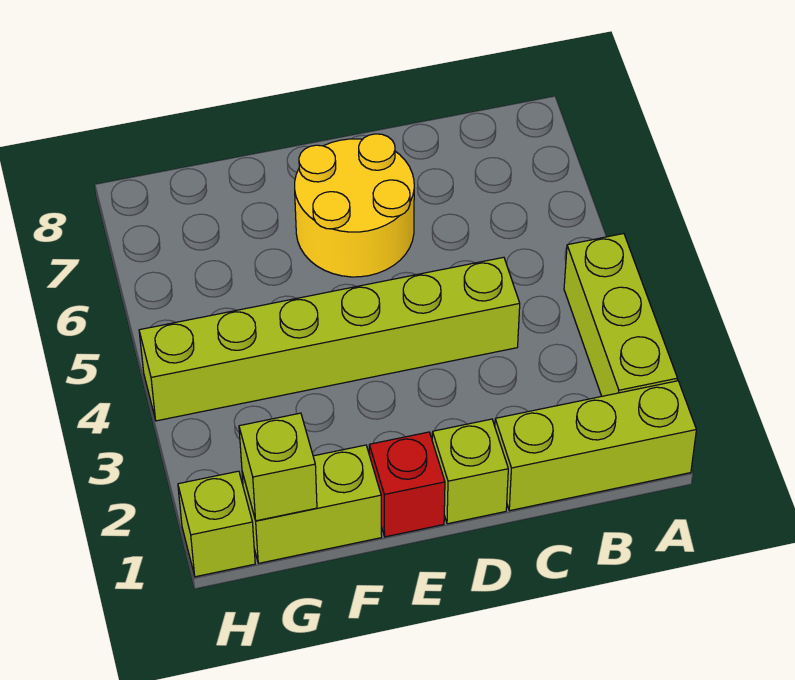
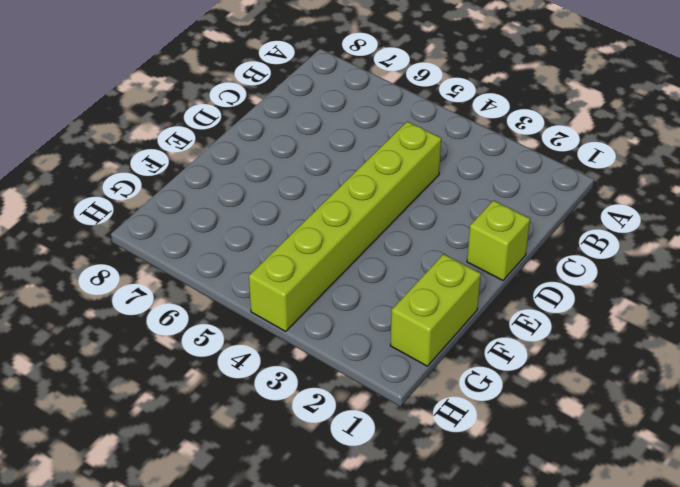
none -> lime brick A1:C1 level 1
none -> lime brick A2:A4 level 1

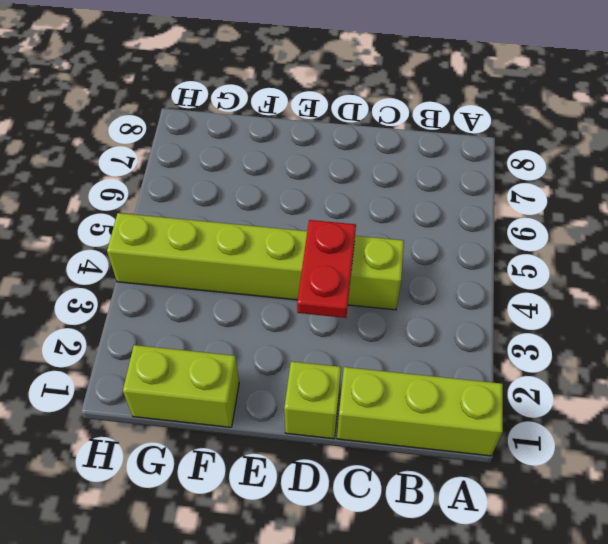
red plate D3:D4 level 2 -> none
none -> lime brick A2:A4 level 1
none -> yellow round brick D6:E7 level 1

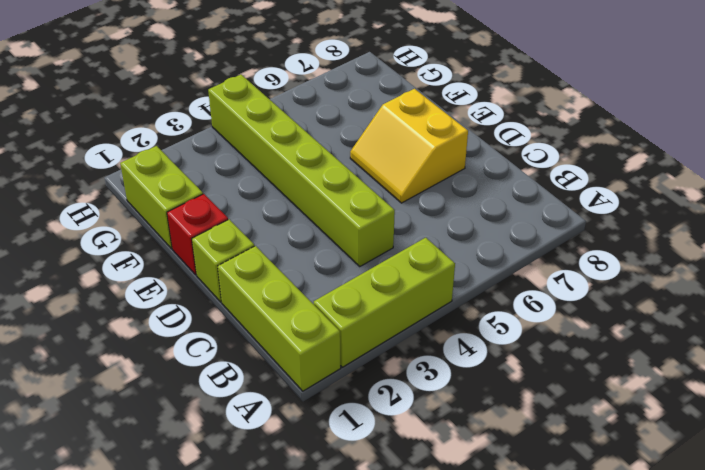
yellow slope D6:E7 level 1 top 7 -> yellow round brick D6:E7 level 1
none -> lime brick H1 level 1
none -> lime brick G1 level 2

